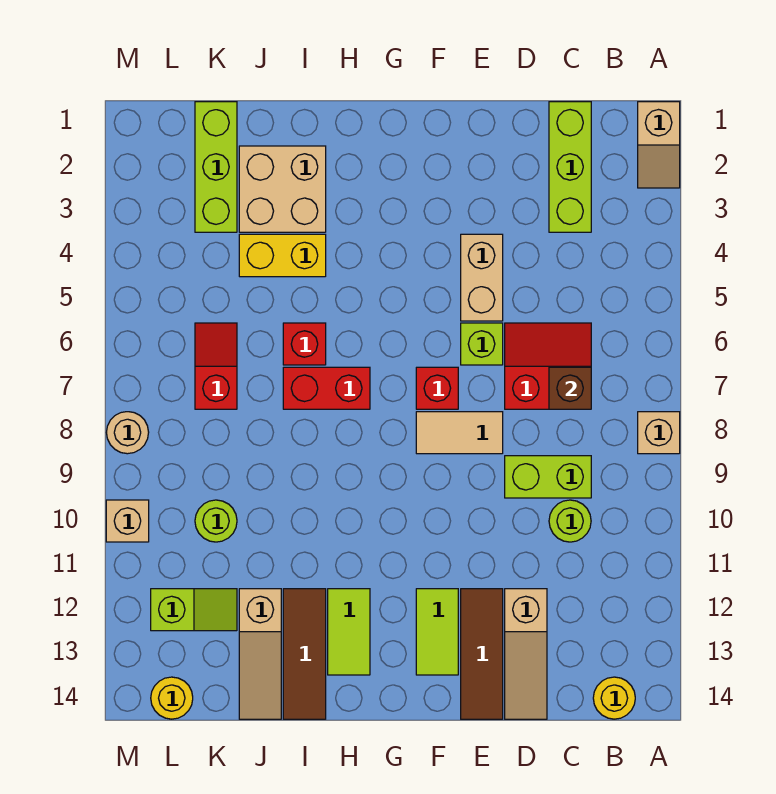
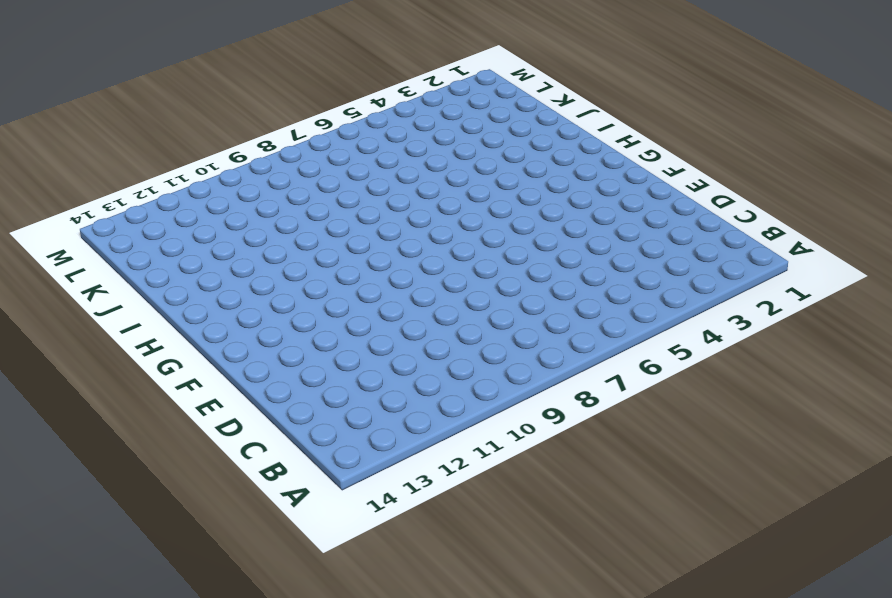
none -> tan slope A1:A2 level 1 top 1
none -> tan brick A8 level 1
none -> yellow round brick B14 level 1

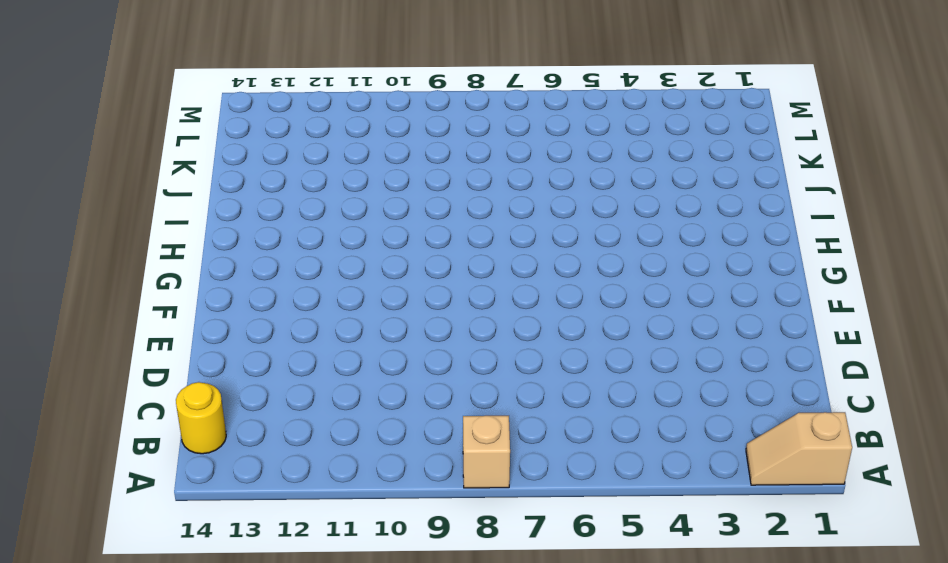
none -> lime brick C1:C3 level 1
none -> red slope C6:D7 level 1 top 7
none -> lime brick C9:D9 level 1

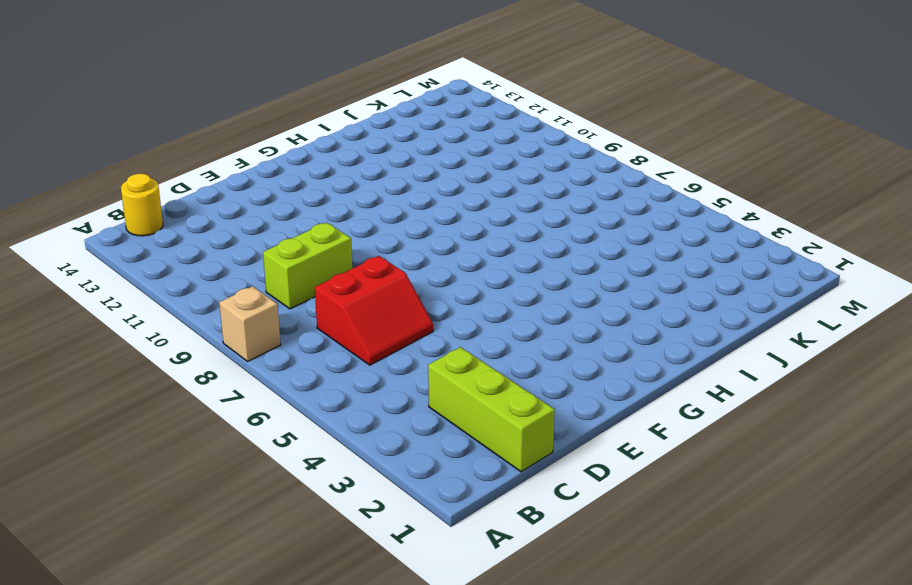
none -> tan slope A1:A2 level 1 top 1
none -> lime round brick C10 level 1
none -> tan slope D12:D14 level 1 top 12

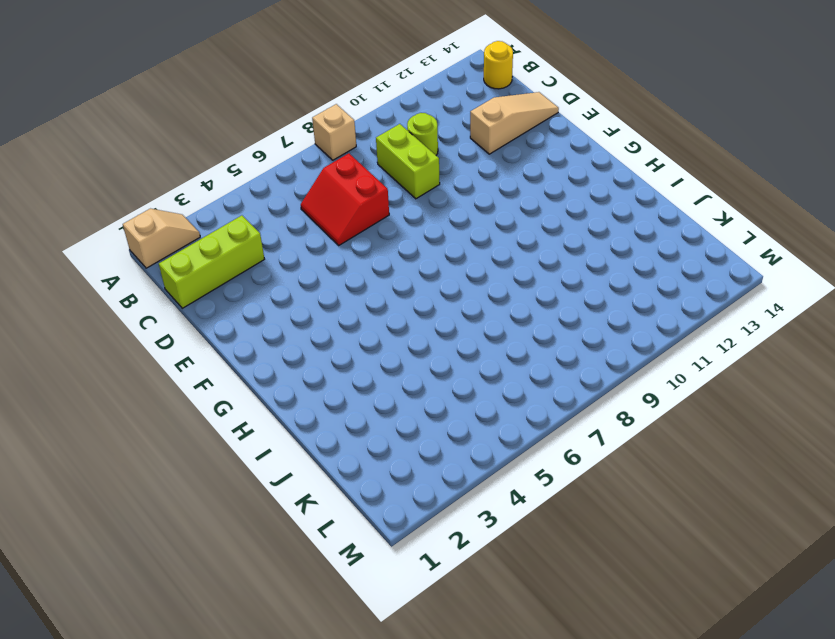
none -> tan brick E4:E5 level 1
none -> lime brick E6 level 1
none -> tan tile E8:F8 level 1

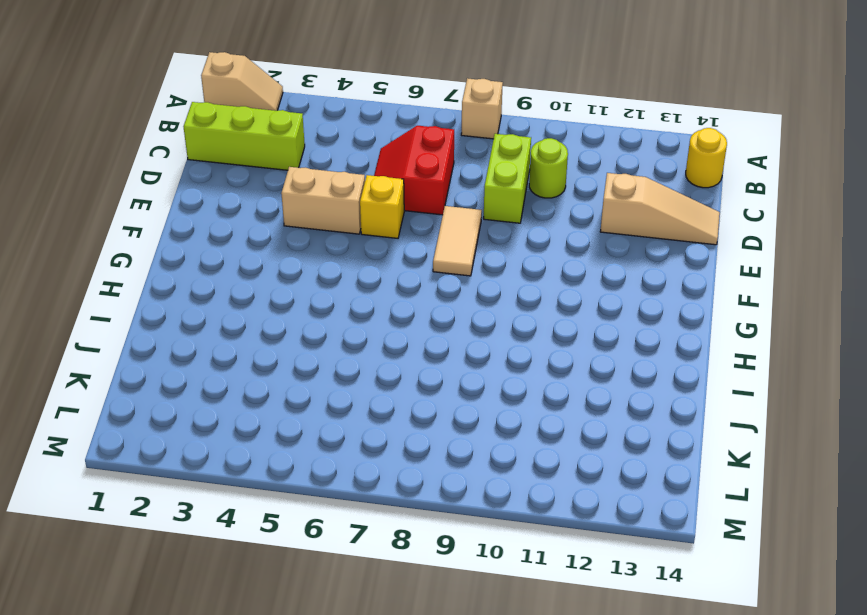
yellow brick E6 level 1 -> lime brick E6 level 1
none -> brown tile E12:E14 level 1
none -> red brick F7 level 1
none -> lime tile F12:F13 level 1

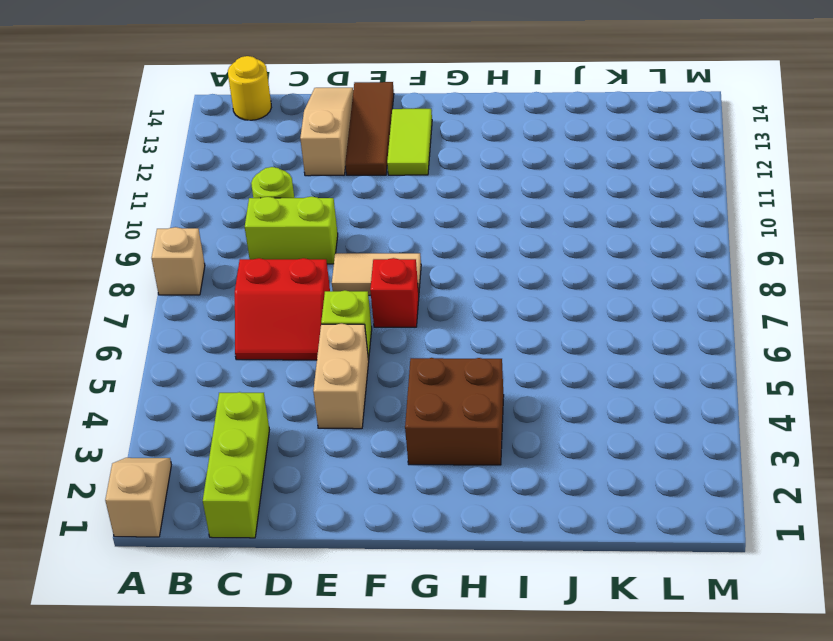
brown brick G3:H4 level 1 -> none
none -> red brick H7:I7 level 1
none -> lime tile H12:H13 level 1
none -> tan brick I2:J3 level 1

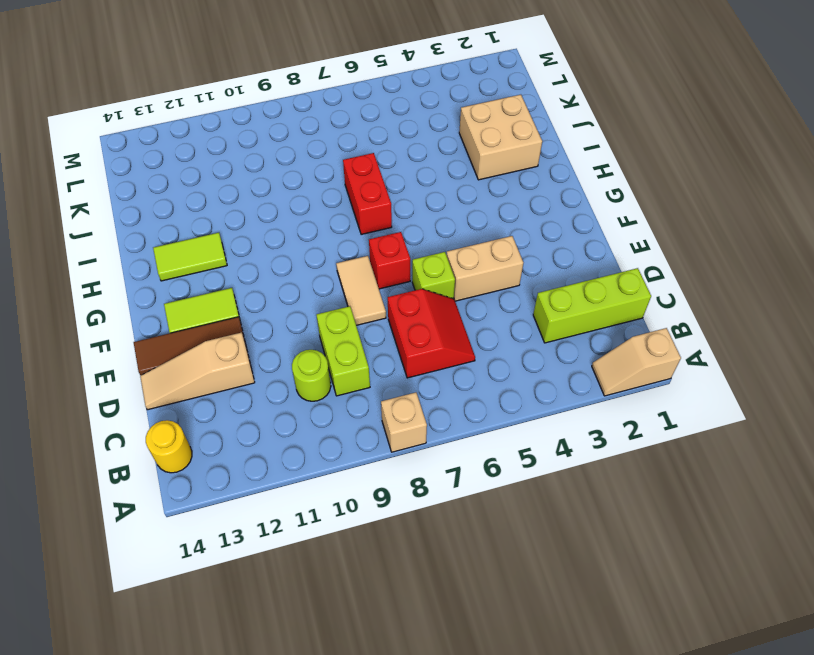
none -> yellow brick I4:J4 level 1
none -> red brick I6 level 1
none -> brown tile I12:I14 level 1

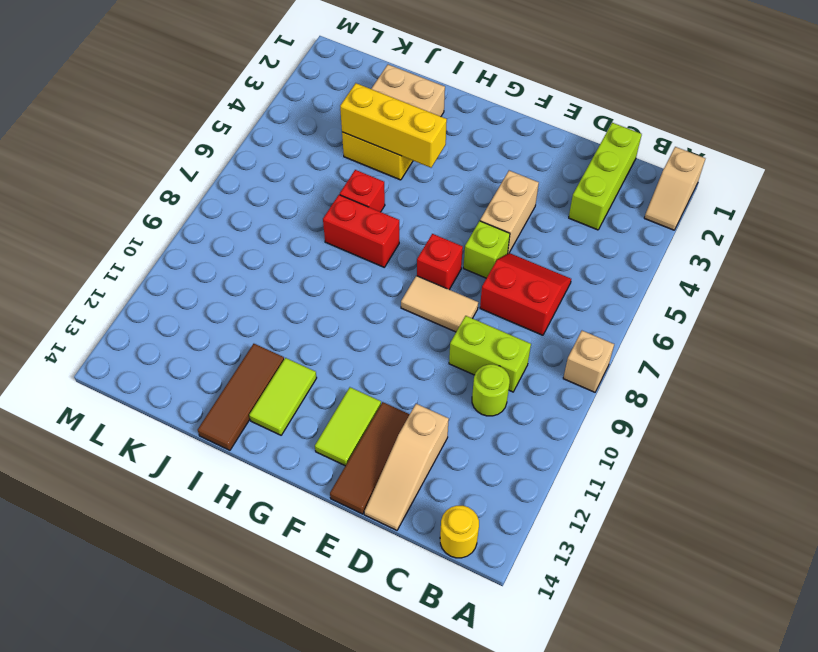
yellow brick H4:J4 level 2 -> none
none -> tan slope J12:J14 level 1 top 12
none -> lime brick K1:K3 level 1
none -> red slope K6:K7 level 1 top 7

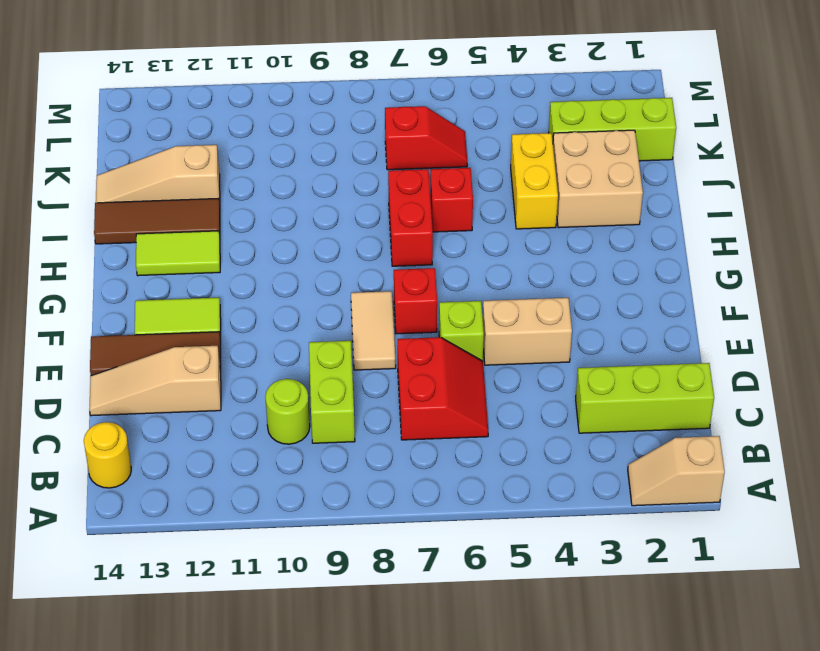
none -> tan brick A8 level 1
none -> lime round brick K10 level 1
none -> lime slope K12:L12 level 1 top L

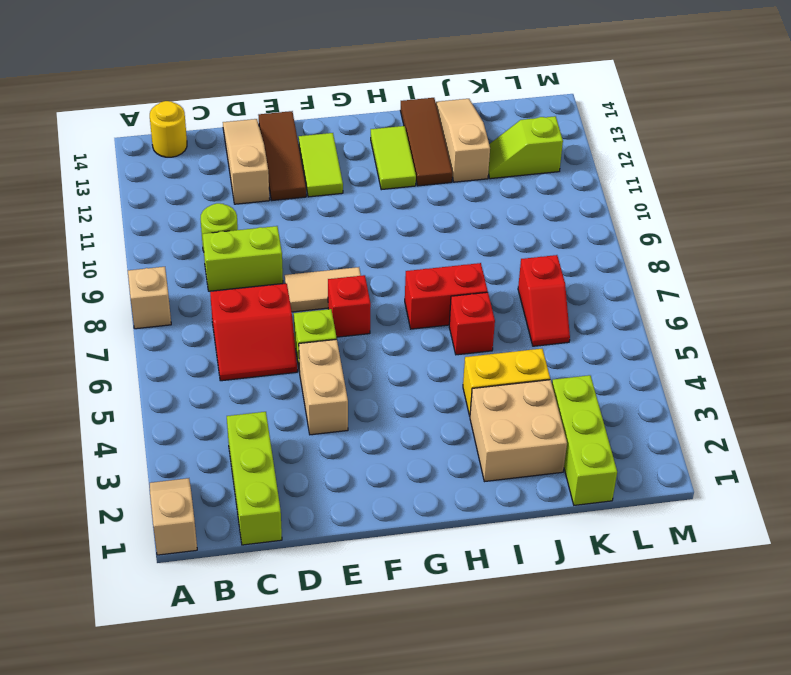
none -> lime round brick K10 level 1
none -> yellow round brick L14 level 1
none -> tan round brick M8 level 1

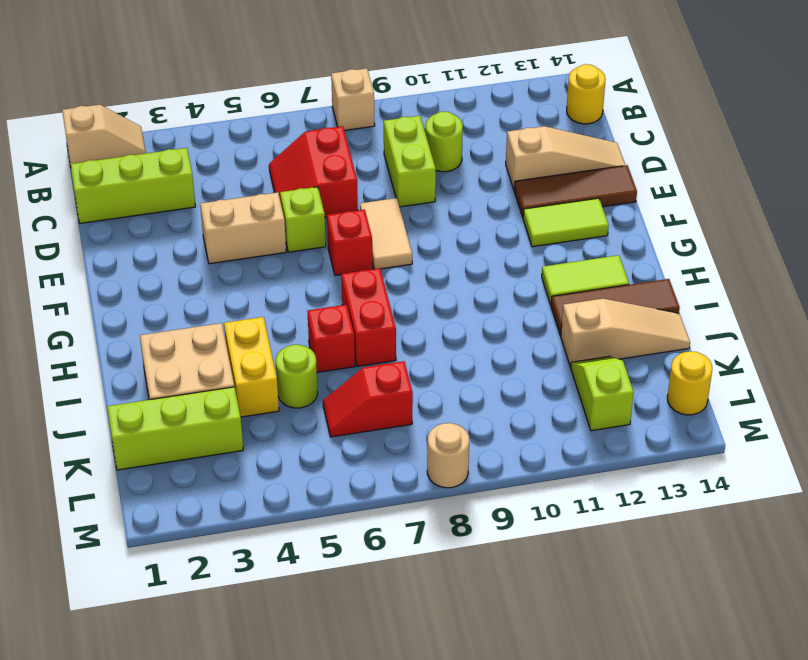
lime round brick J5 level 1 -> lime round brick K10 level 1
none -> tan brick M10 level 1
none -> brown brick C7 level 2

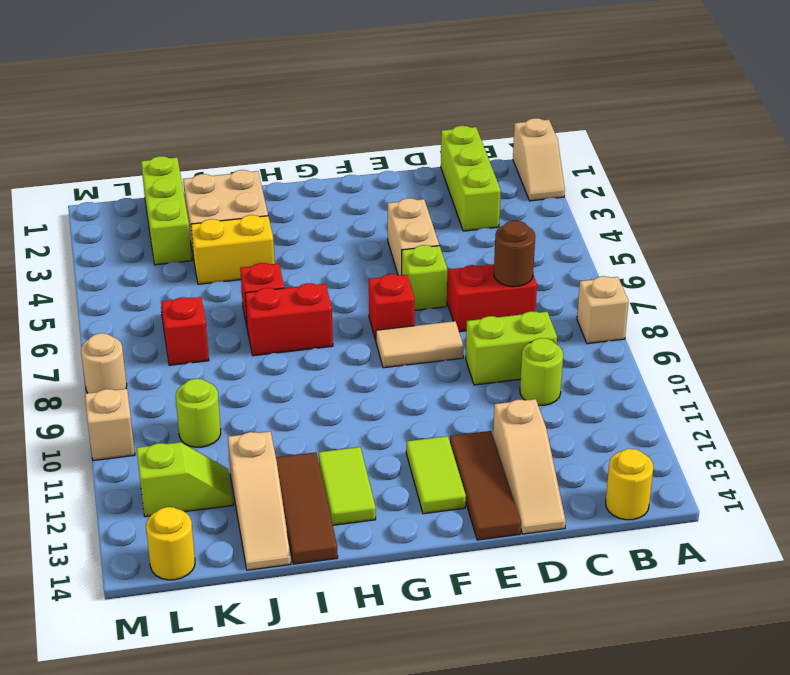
brown round brick C7 level 2 -> brown brick C7 level 2

